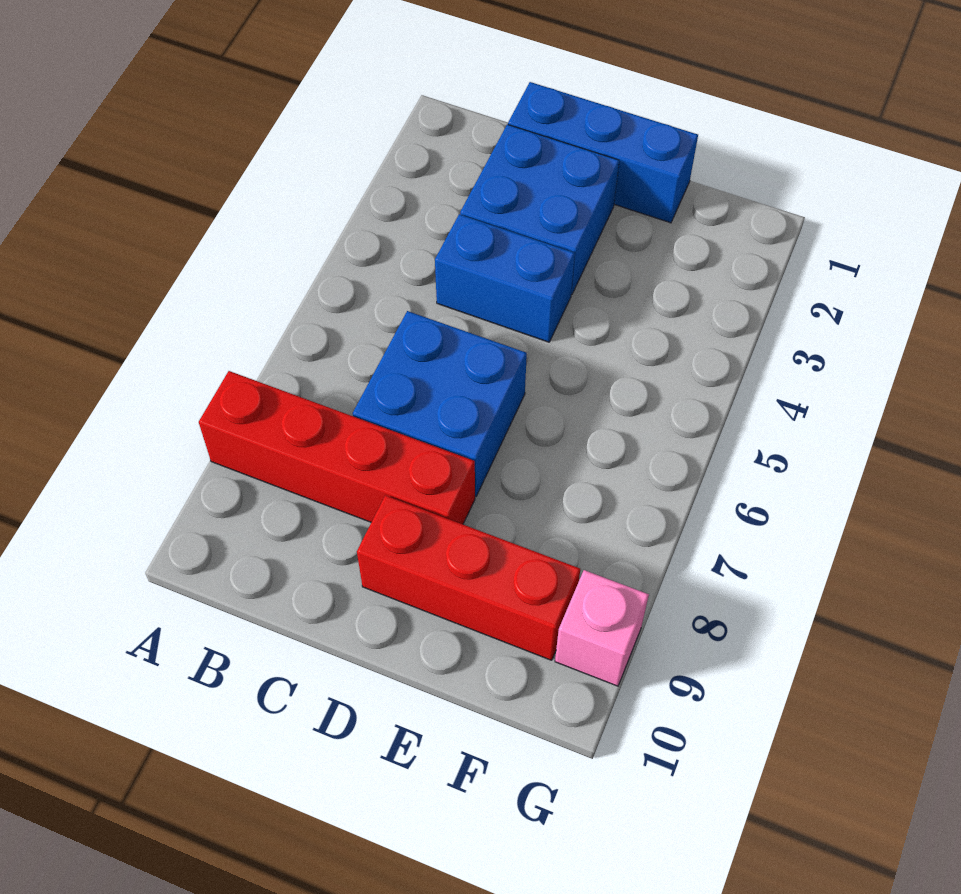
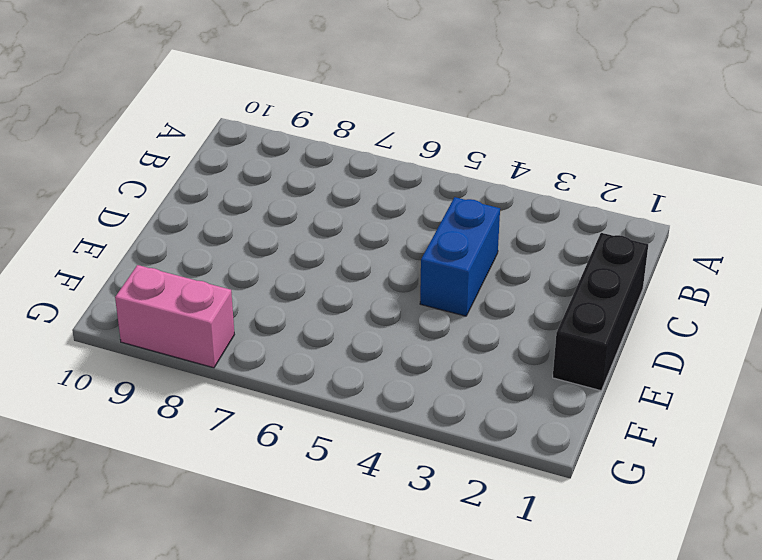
black brick C1:E1 level 1 -> blue brick C1:E1 level 1
pink brick G8:G9 level 1 -> pink brick G9 level 1
none -> red brick A8:D8 level 1
none -> blue brick C2:D3 level 1

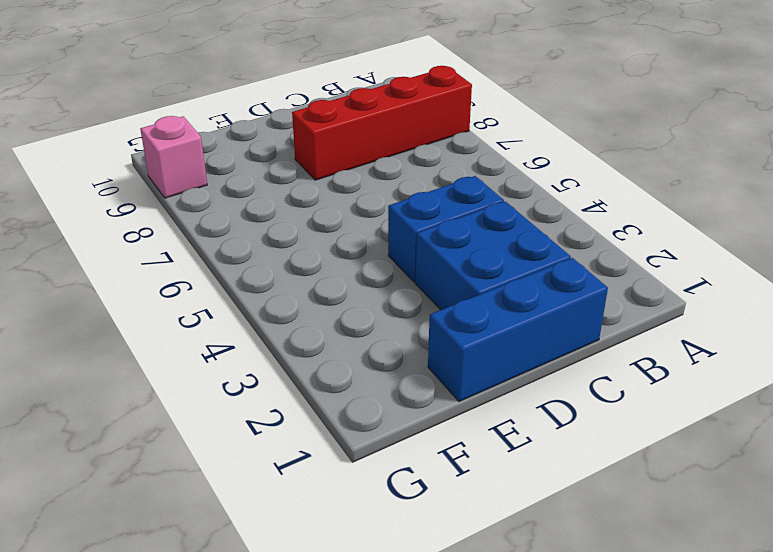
none -> blue brick C6:D7 level 1
none -> red brick D9:F9 level 1

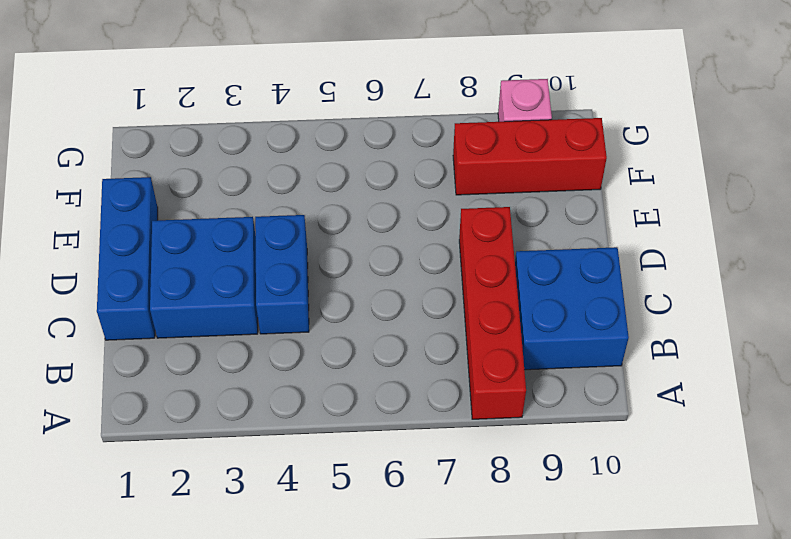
blue brick B9:C10 level 1 -> blue brick C6:D7 level 1
red brick F8:F10 level 1 -> red brick D9:F9 level 1

